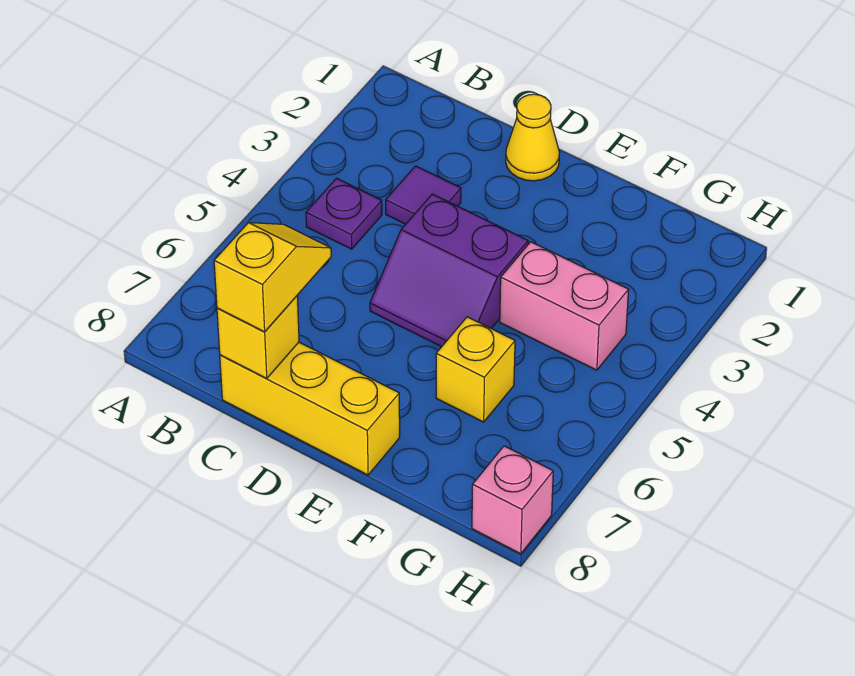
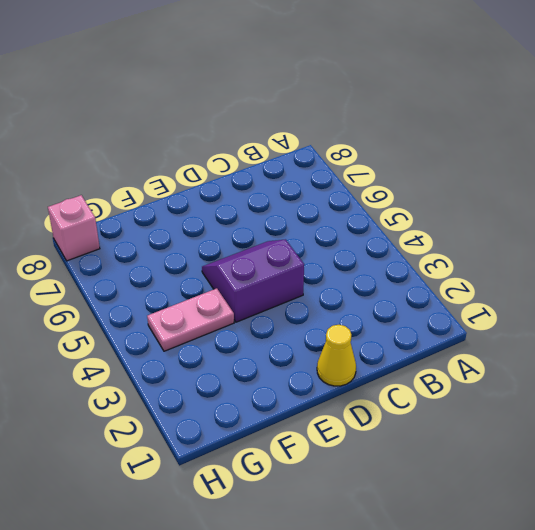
pink plate F4:G4 level 1 -> pink brick F4:G4 level 1
none -> purple plate B4 level 1
none -> purple tile C3 level 1

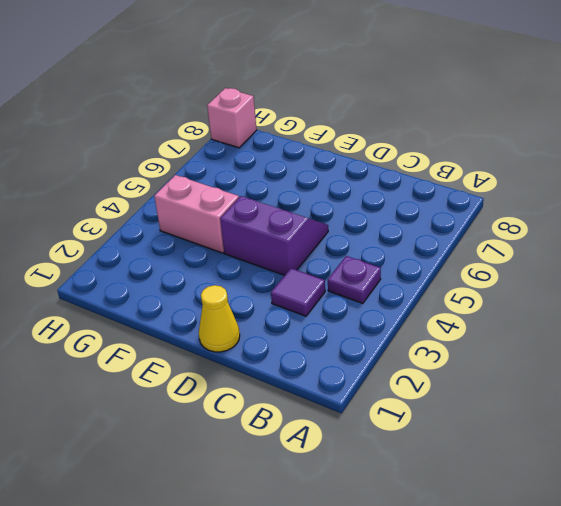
none -> yellow brick C8:E8 level 1
none -> yellow brick F6 level 1

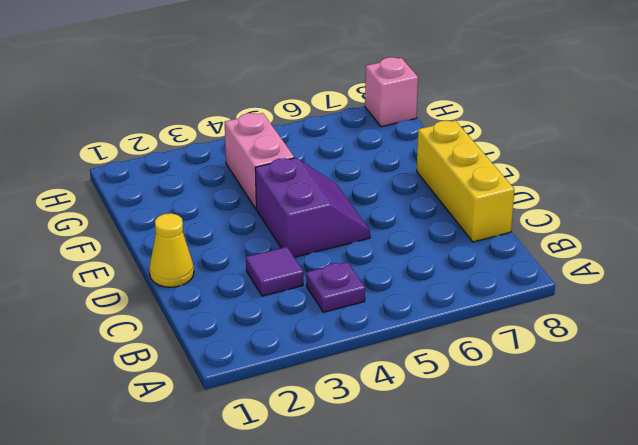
none -> yellow brick F6 level 1
none -> yellow brick C8 level 2

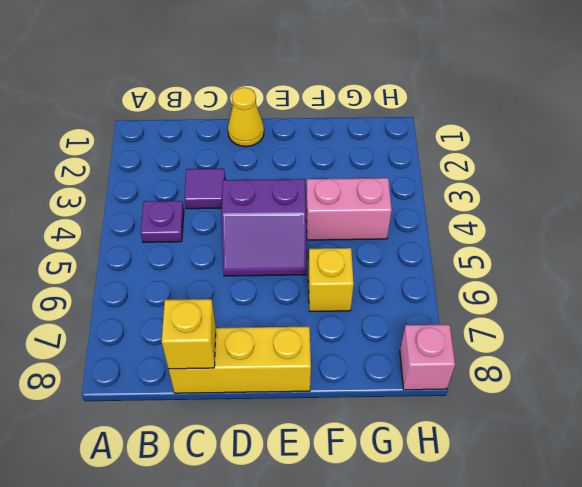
none -> yellow slope C7:C8 level 3 top 8

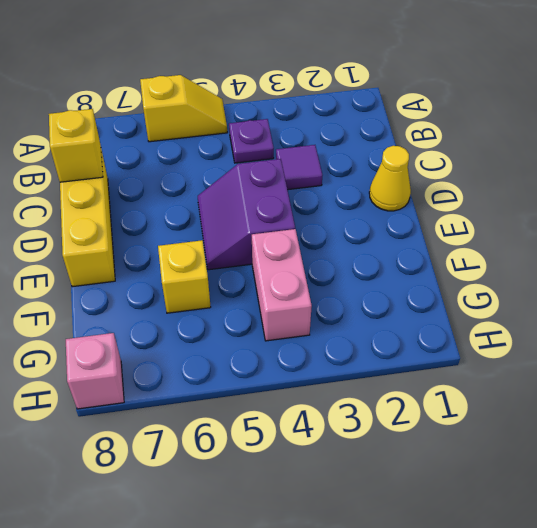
yellow slope A5:A6 level 1 top 6 -> yellow slope C7:C8 level 3 top 8

